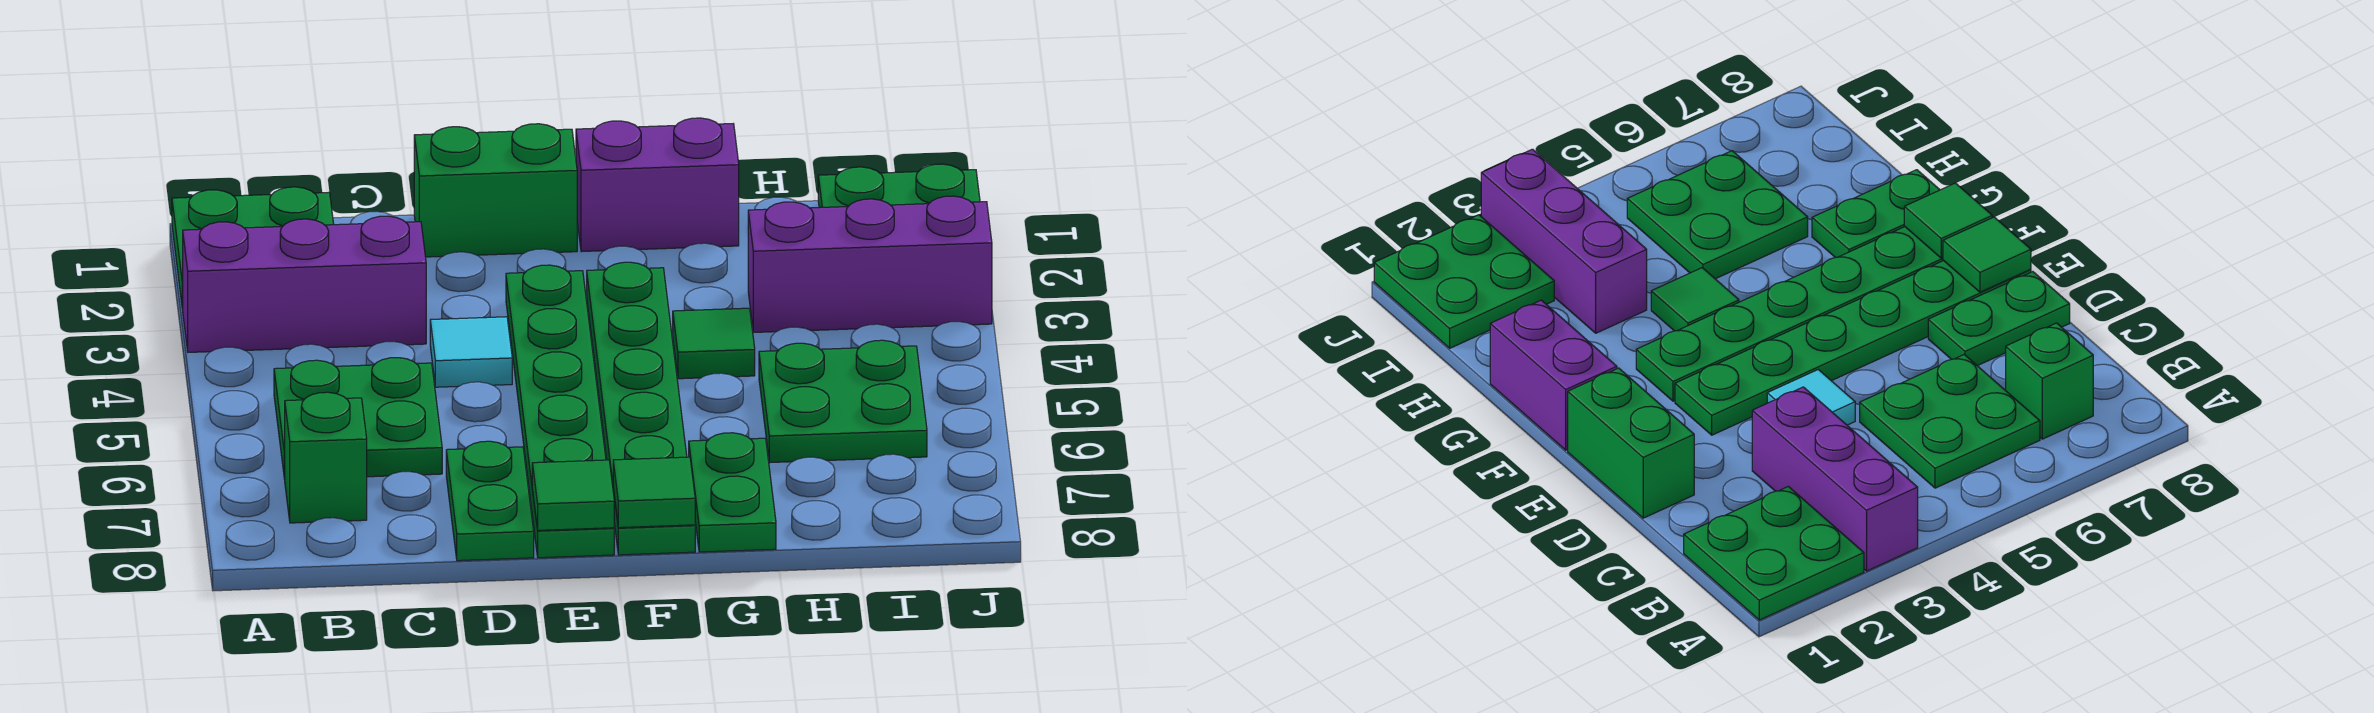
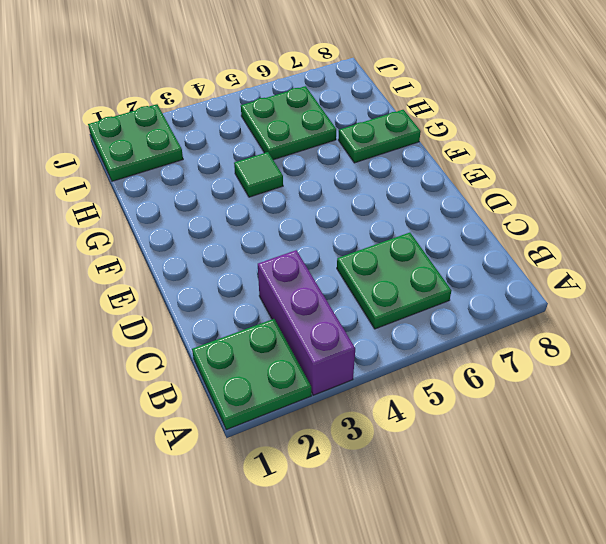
none -> green brick B7 level 1
none -> green brick D1:E1 level 1
none -> cyan tile D4 level 1

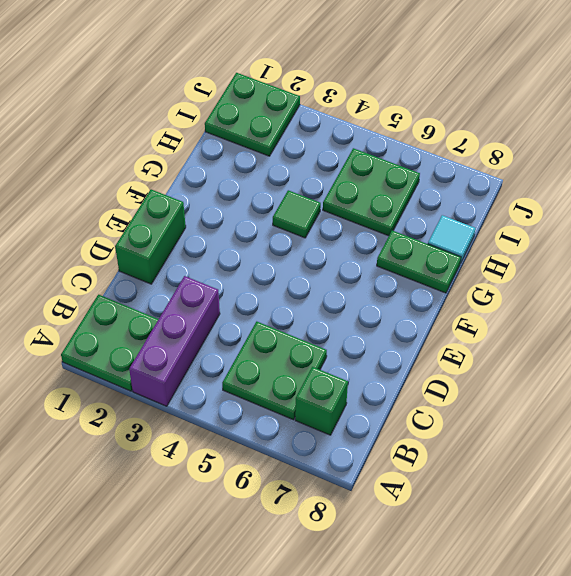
cyan tile H8 level 1 -> cyan tile D4 level 1
none -> green plate D7:D8 level 1
none -> green plate E3:E8 level 1
none -> purple brick F1:G1 level 1

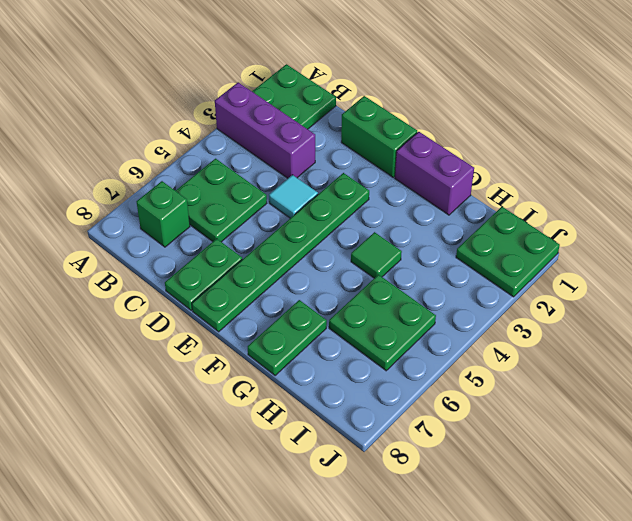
none -> green plate F3:F8 level 1
none -> purple brick H3:J3 level 1
none -> green tile E8 level 2

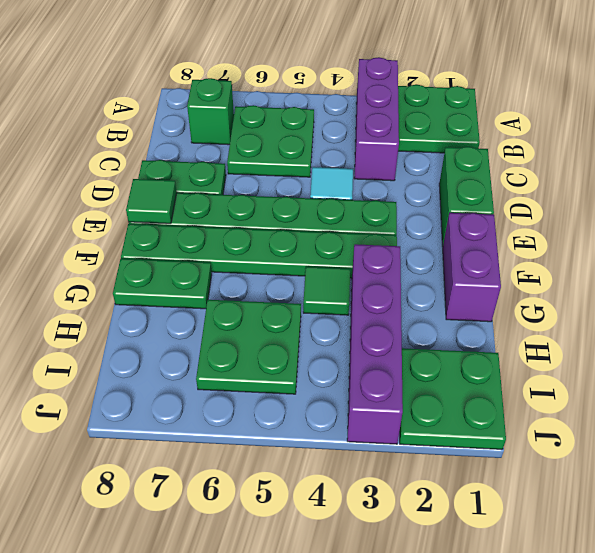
purple brick G3:J3 level 1 -> purple brick H3:J3 level 1
none -> green tile F8 level 2

